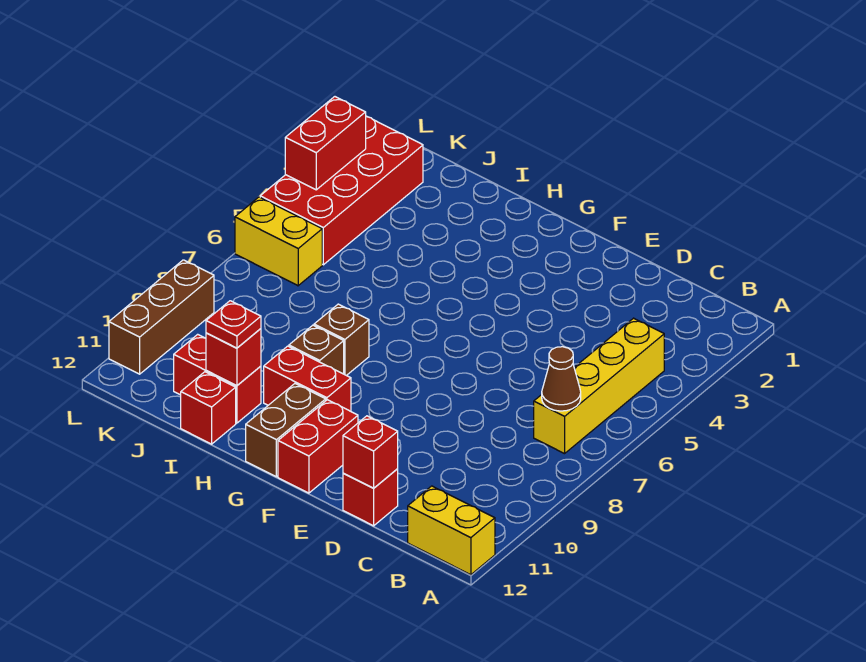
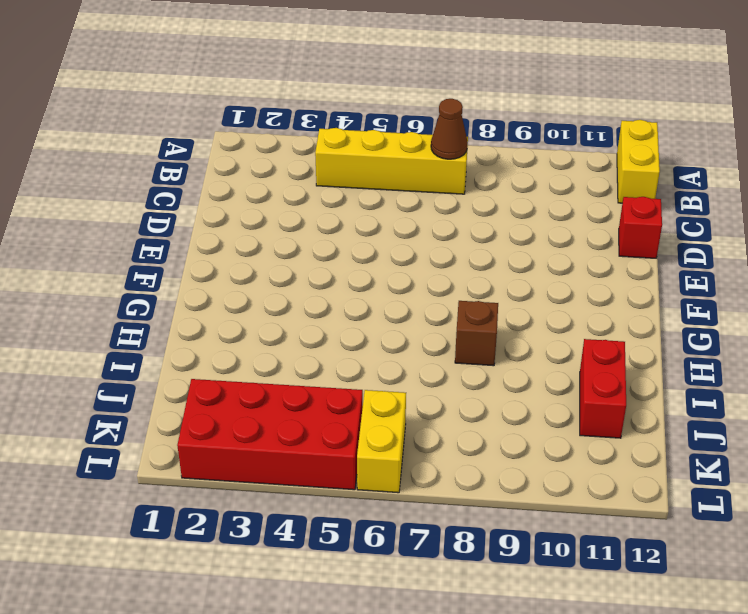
none -> red brick F11:F12 level 1
none -> red brick G10:H10 level 1
none -> brown brick G11:G12 level 1

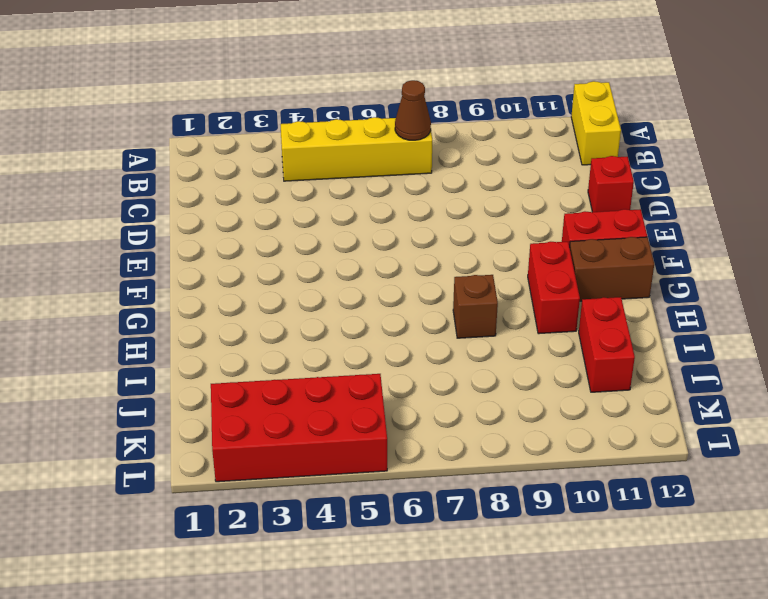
none -> brown brick H9 level 1
none -> red brick I12 level 1
none -> yellow brick K6:L6 level 1

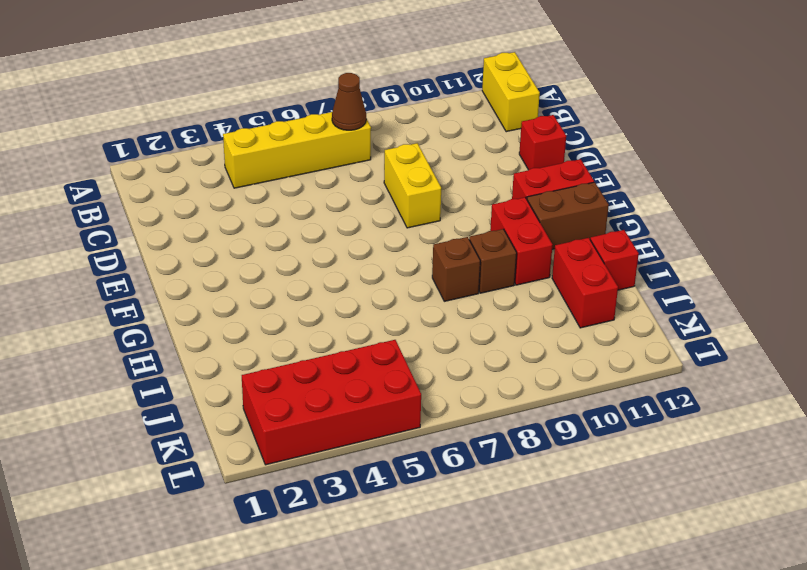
yellow brick D8:E8 level 1 -> yellow brick K6:L6 level 1
none -> brown brick L9:L11 level 1
none -> red brick D12 level 2
none -> red brick I11 level 2

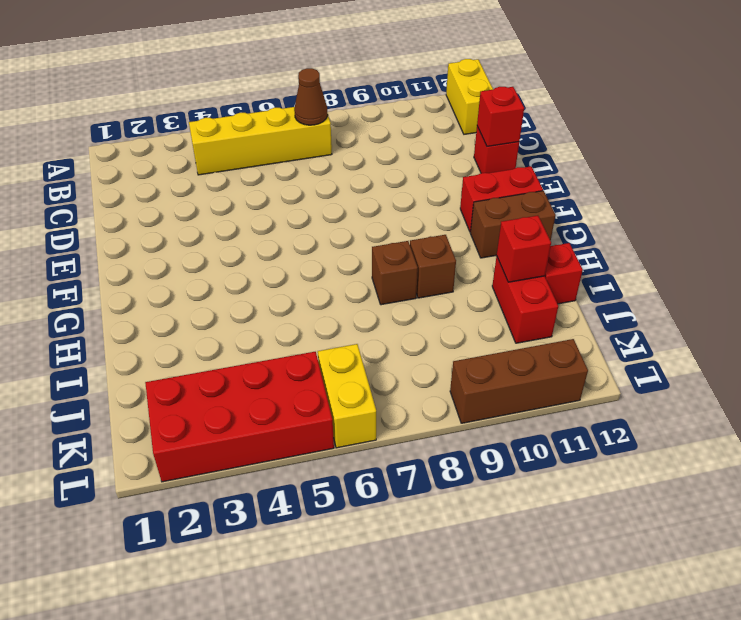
none -> red brick G10:H10 level 1
none -> red brick L3:L4 level 2
none -> red plate I11 level 3

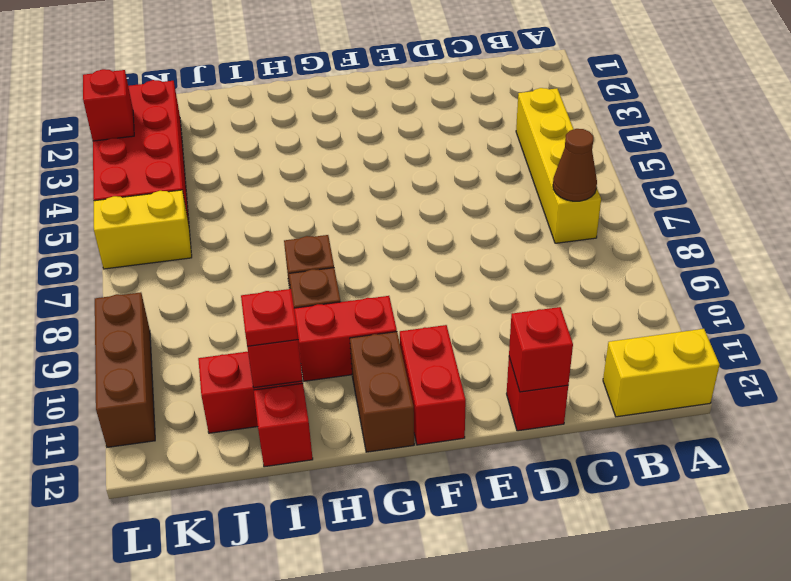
red brick L3 level 2 -> red brick L3:L4 level 2

